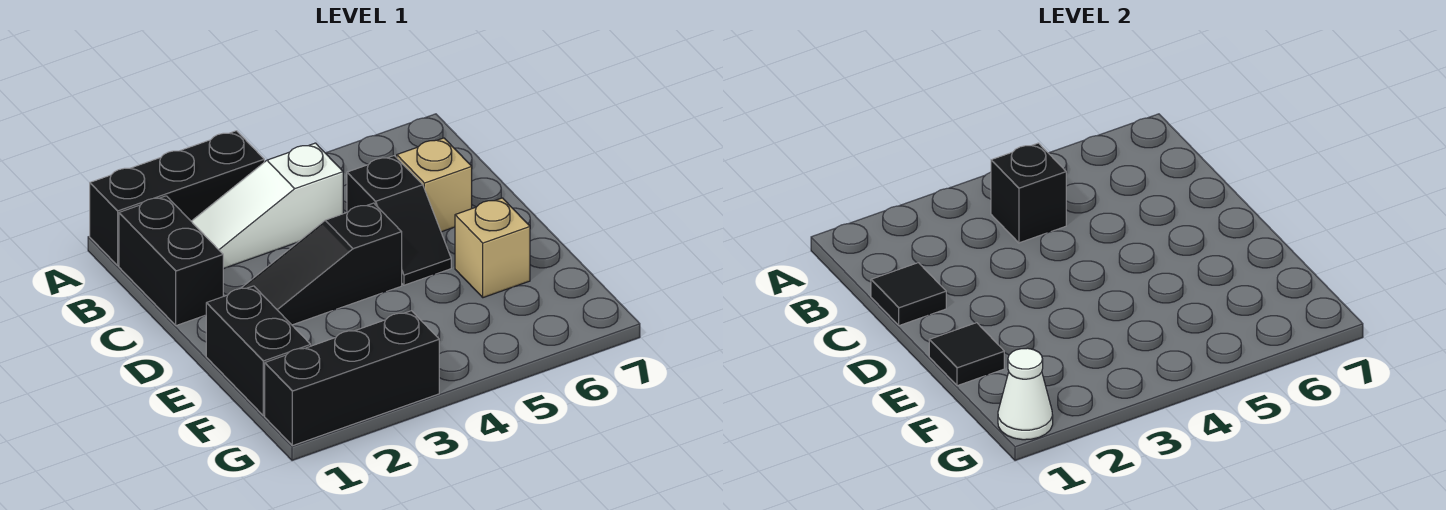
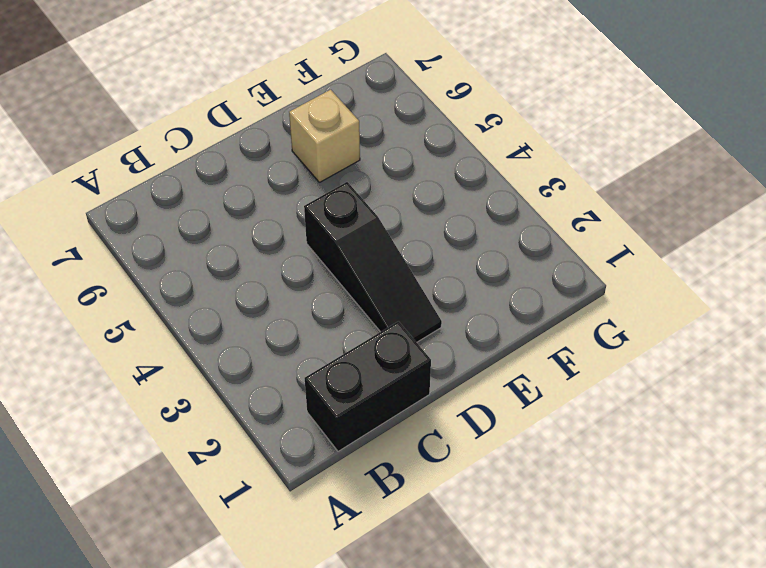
none -> black brick A1:A3 level 1
none -> white slope B2:B4 level 1 top 4
none -> black slope C5:D5 level 1 top C

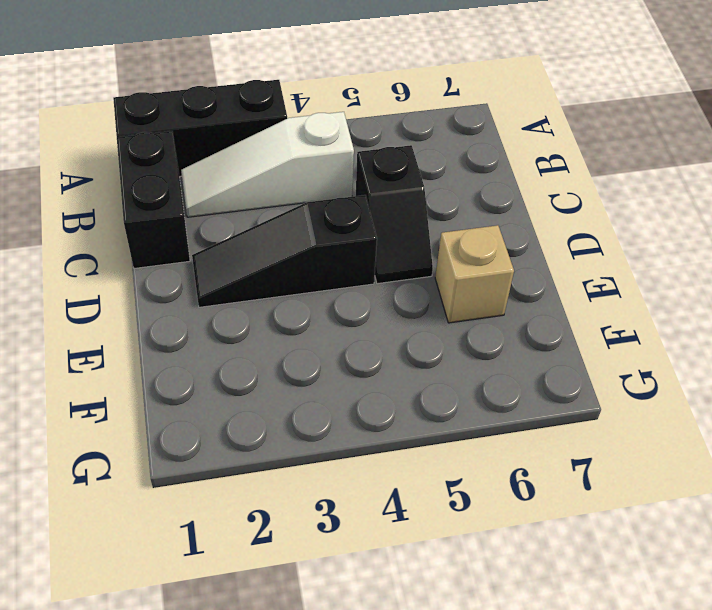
none -> tan brick C6 level 1
none -> black brick E1:F1 level 1
none -> black brick G1:G3 level 1

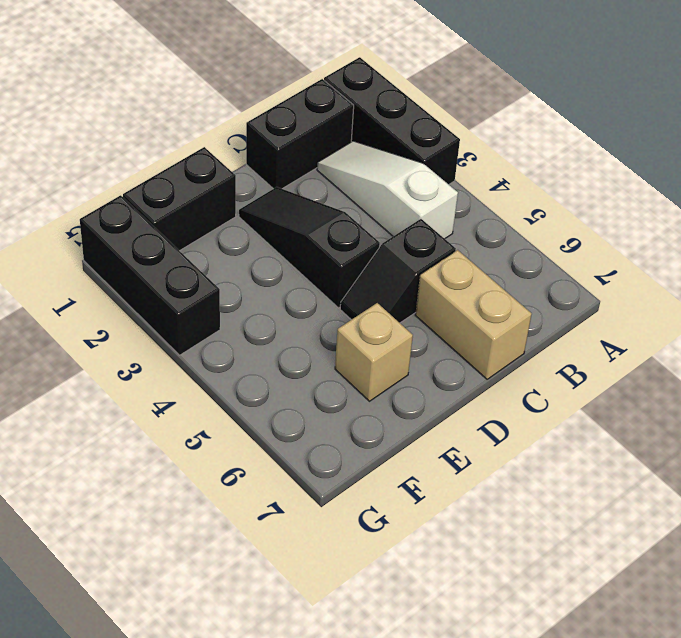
tan brick C6:C7 level 1 -> tan brick C6 level 1
none -> black brick B4 level 2
none -> black tile C1 level 2
none -> black tile E1 level 2

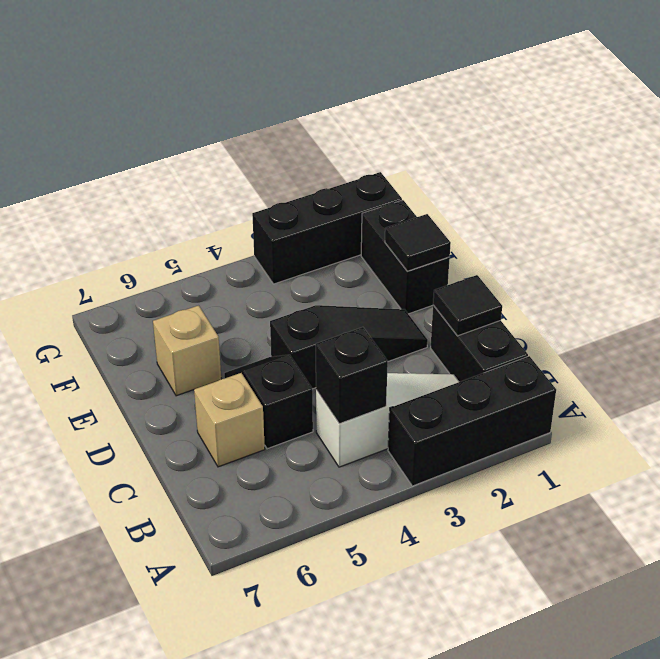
none -> white cone G1 level 2

